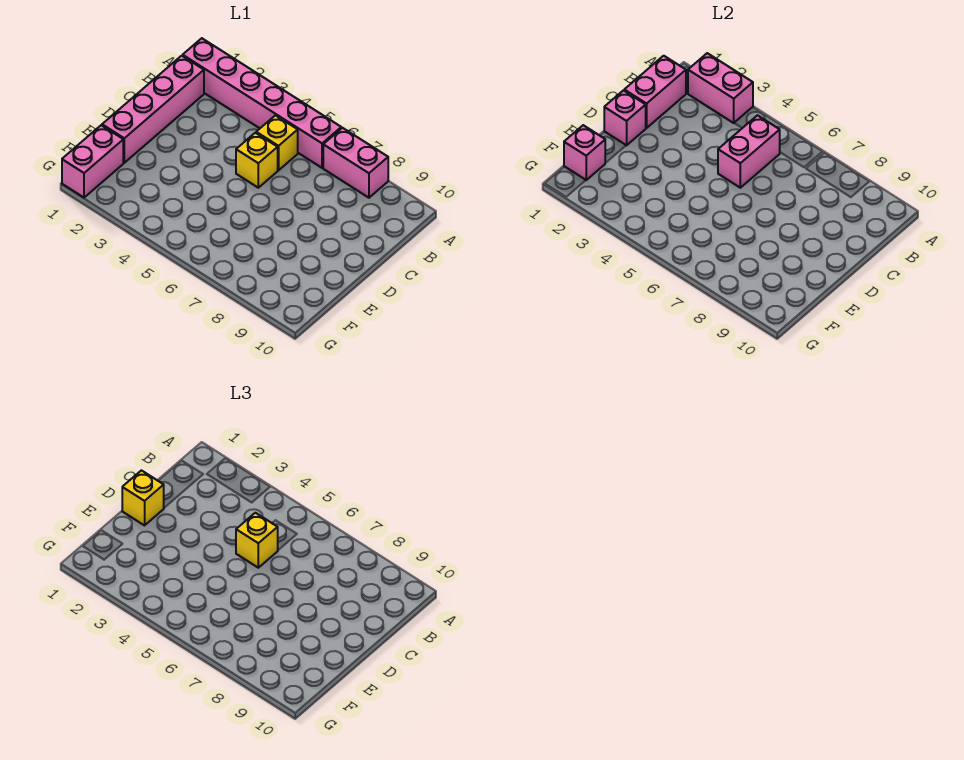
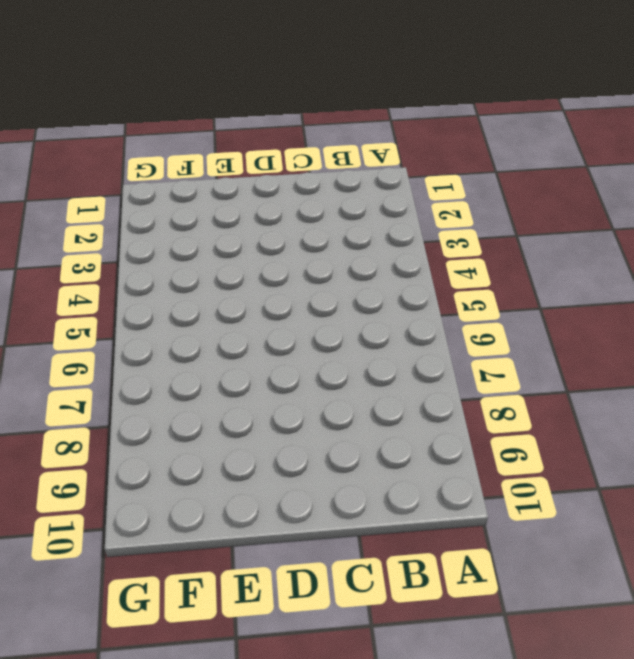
none -> pink brick A1:A6 level 1
none -> pink brick A7:A8 level 1
none -> pink brick B1:E1 level 1

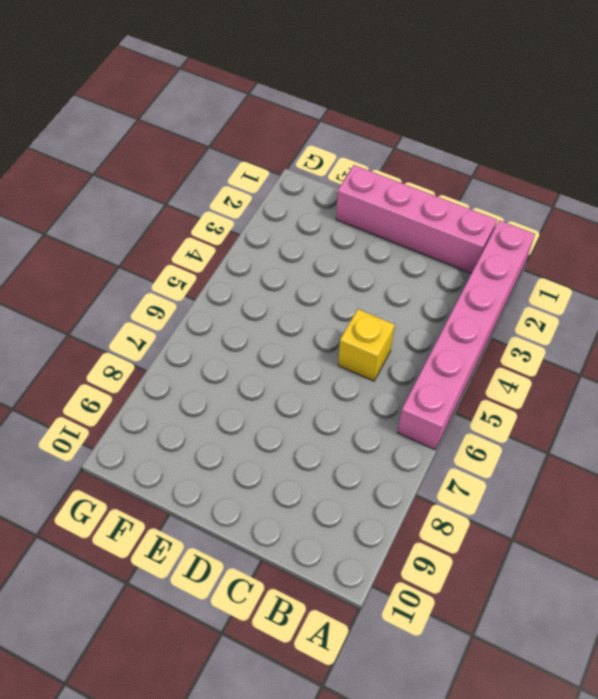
none -> pink brick A7:A8 level 1
none -> yellow brick B5 level 1
none -> pink brick F1:G1 level 1

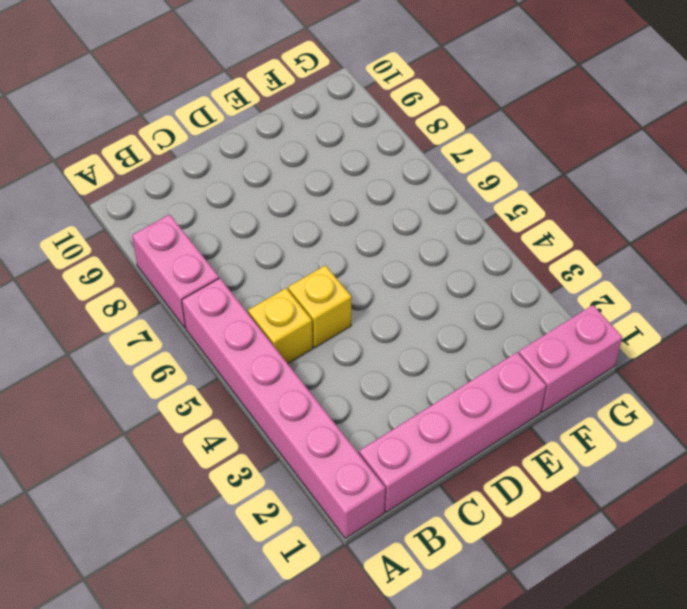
none -> pink brick A2:A3 level 2
none -> pink brick B1:C1 level 2
none -> pink brick B5:C5 level 2

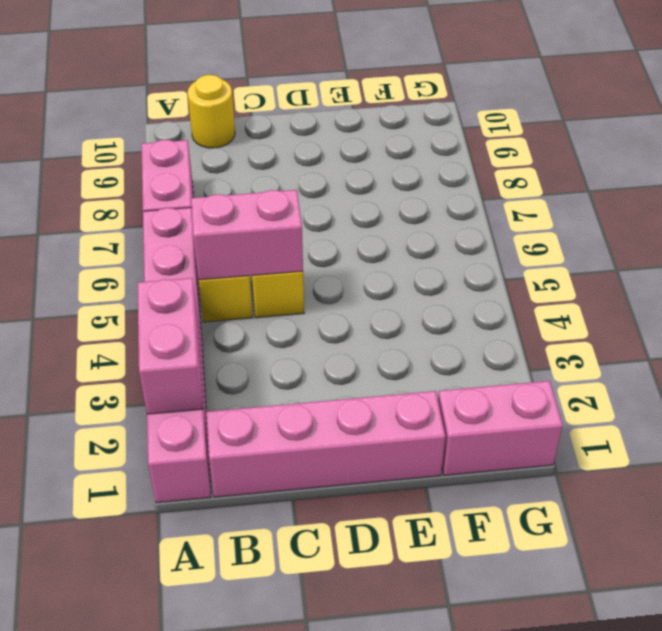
yellow round brick B10 level 1 -> none
none -> pink brick B1:C1 level 2
none -> pink brick D1 level 2
none -> pink brick F1 level 2

